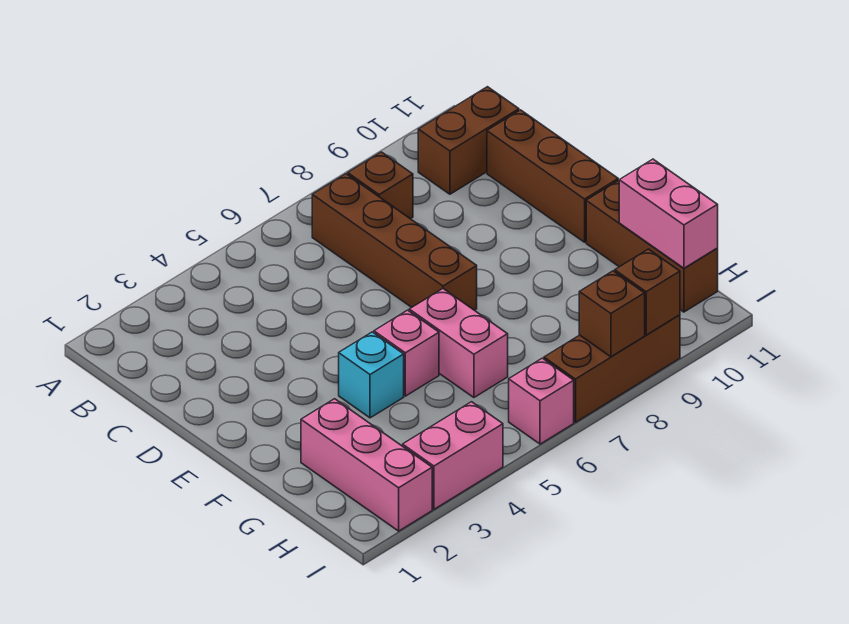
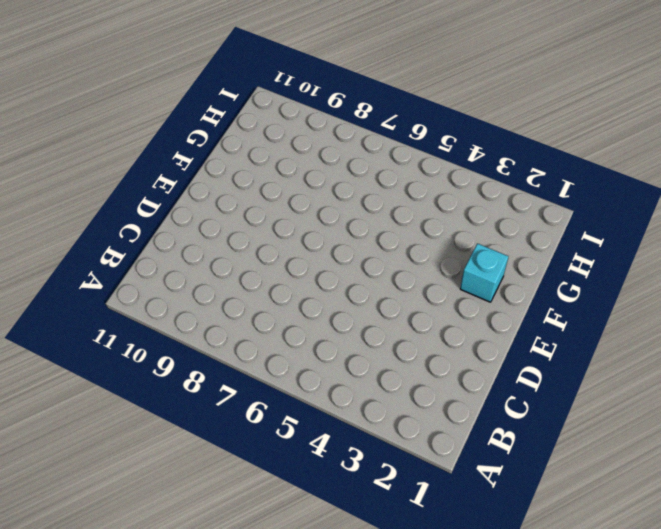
cyan brick F2 level 1 -> cyan brick F4 level 1
none -> brown brick B7:E7 level 1
none -> brown brick B8 level 1
none -> brown brick B10:B11 level 1

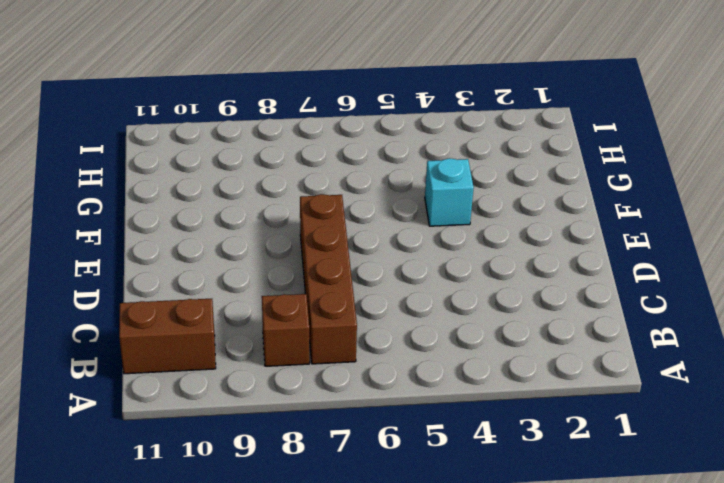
none -> brown brick C11:E11 level 1
none -> pink brick F5 level 1
none -> pink brick F6:G6 level 1

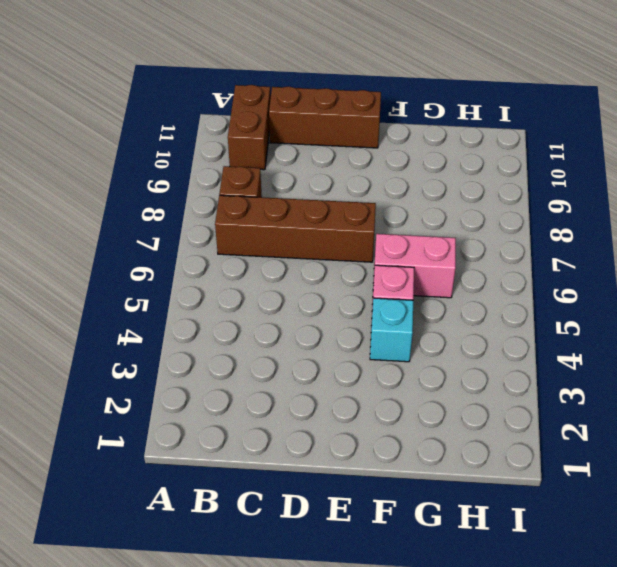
none -> brown brick F11:H11 level 1
none -> pink brick G2:I2 level 1
none -> pink brick I3:I4 level 1

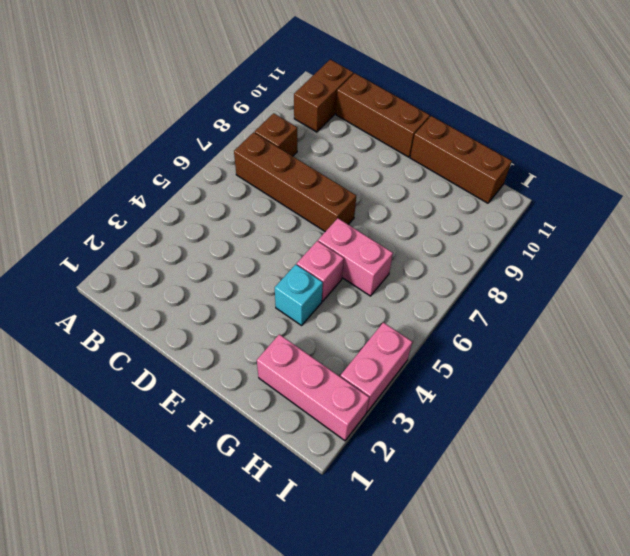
none -> pink brick I6 level 1
none -> brown brick I7:I9 level 1
none -> pink brick G11:H11 level 2

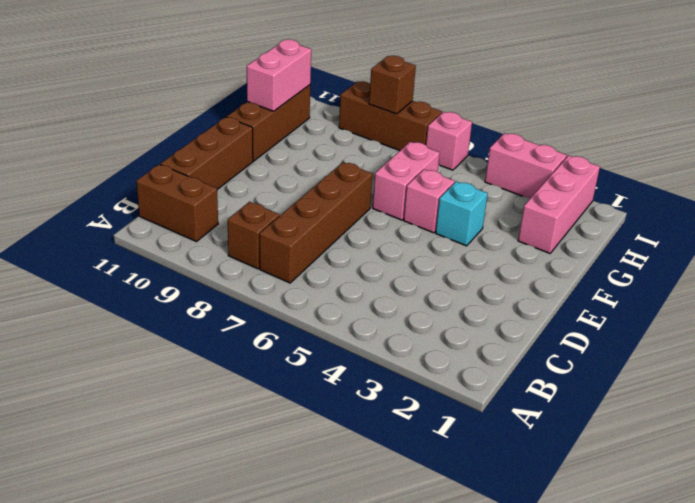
none -> brown brick I9 level 2

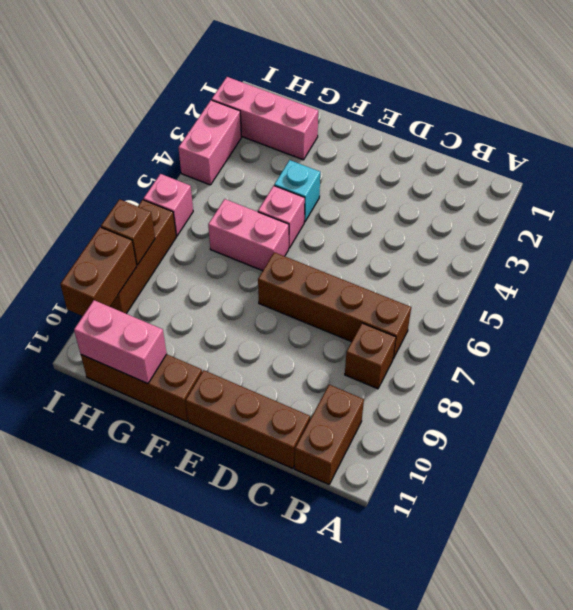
brown brick I9:I10 level 2 -> brown brick I9 level 2

